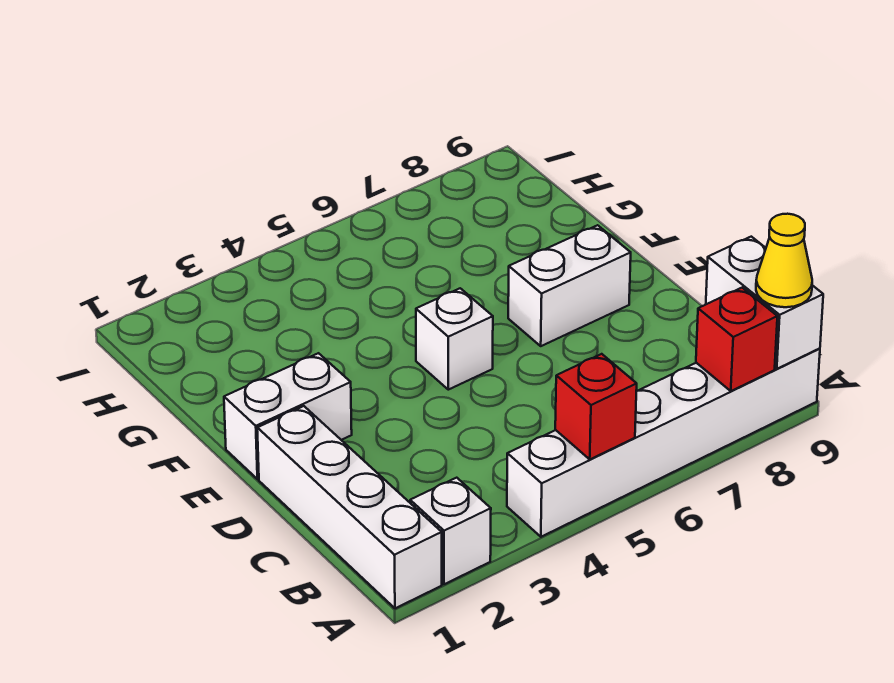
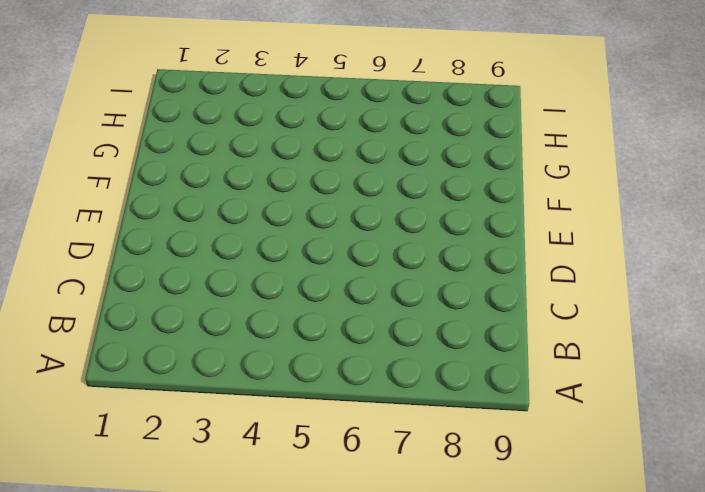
none -> white brick A1:D1 level 1
none -> white brick A2 level 1

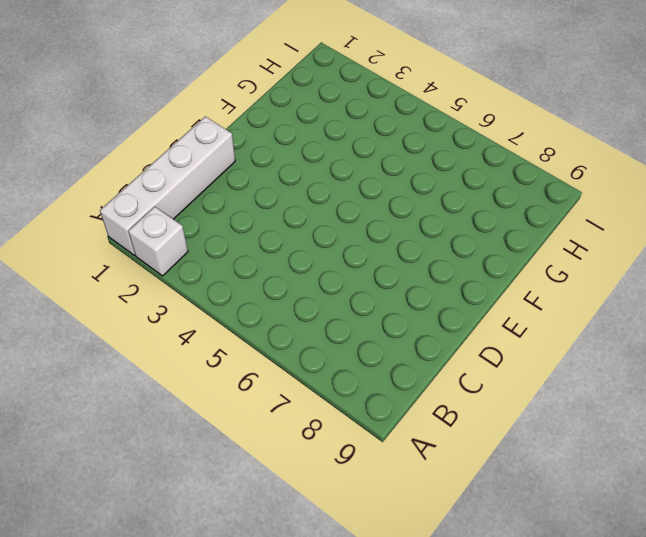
none -> white brick A4:A9 level 1
none -> white brick E1:E2 level 1

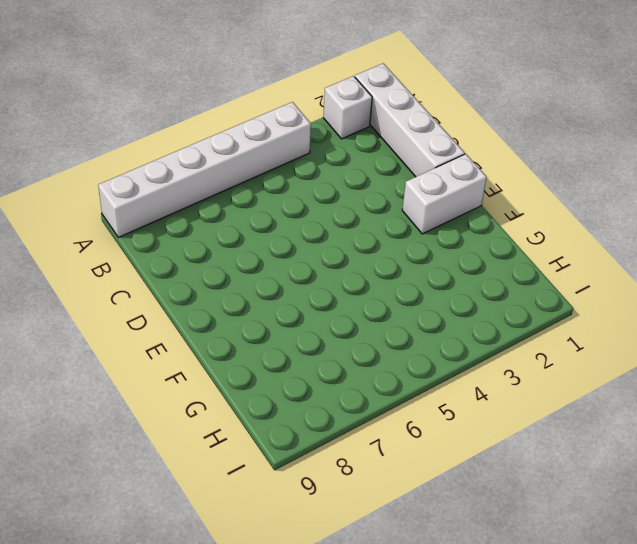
none -> white brick E5 level 1
none -> white brick E7:E8 level 1

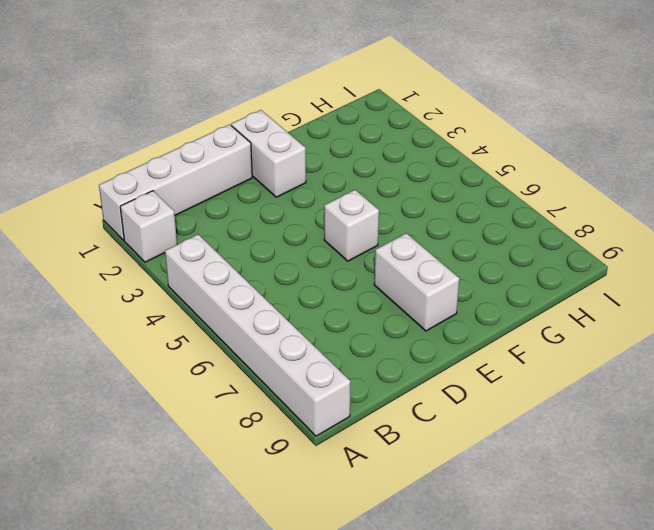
none -> red brick A5 level 2
none -> red brick A8 level 2

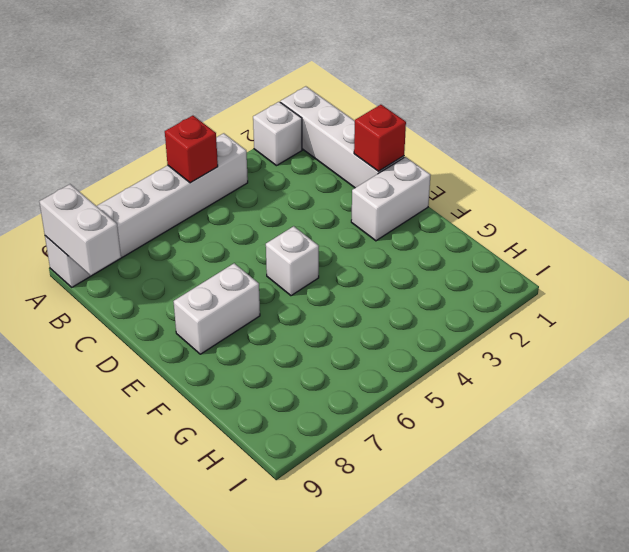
red brick D1 level 2 -> red brick A8 level 2
none -> yellow cone A9 level 3

